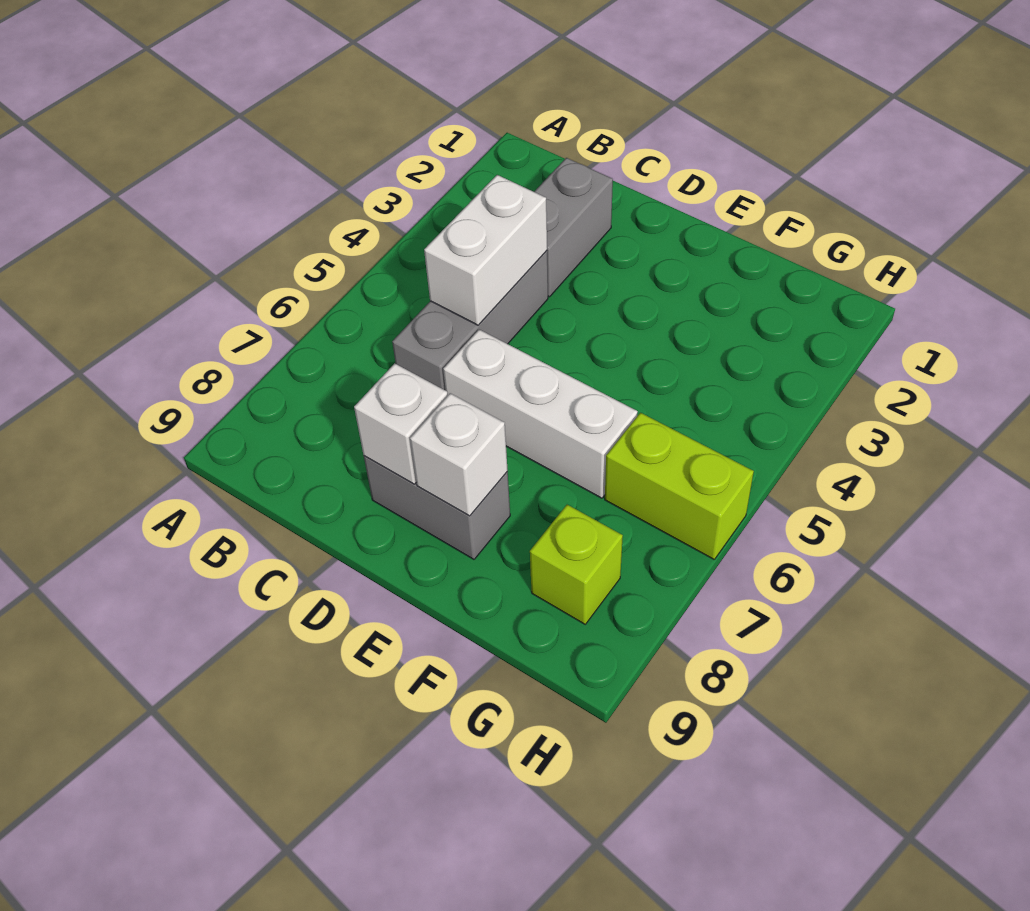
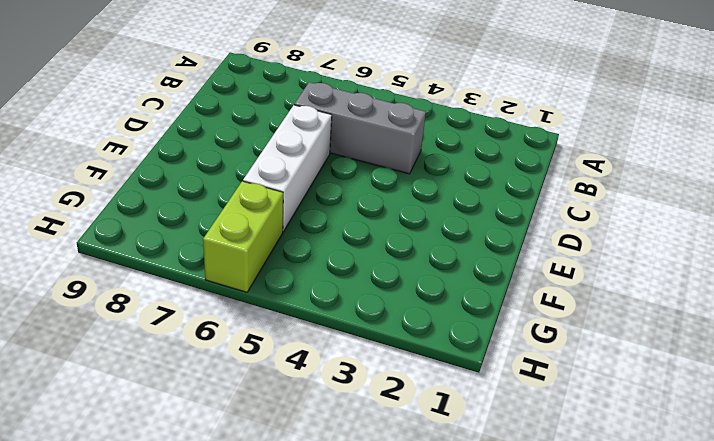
none -> grey brick C2:C3 level 1
none -> grey brick D8:E8 level 1

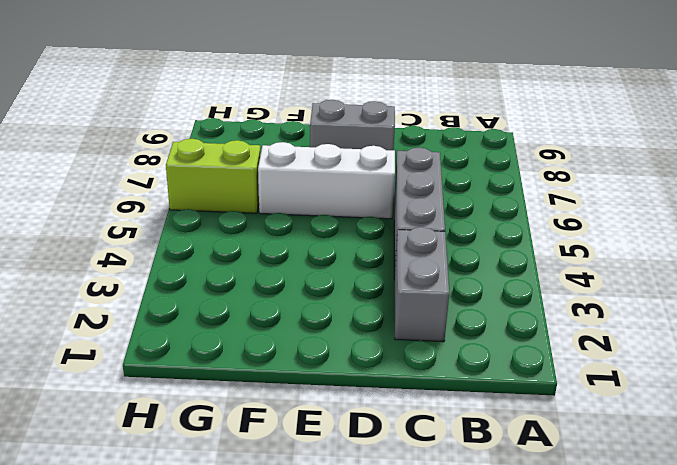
none -> lime brick G8 level 1
none -> white brick C4:C5 level 2

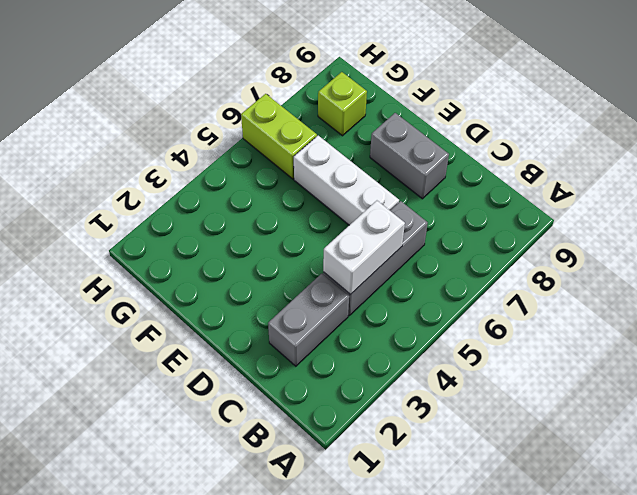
none -> white brick D8 level 2
none -> white brick E8 level 2

